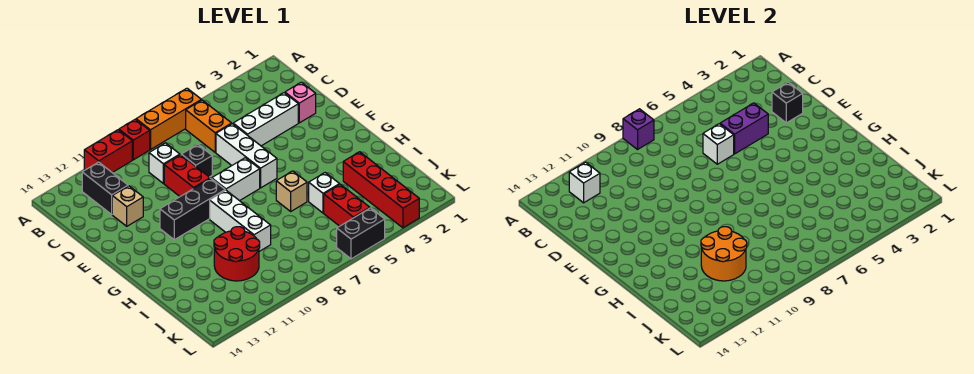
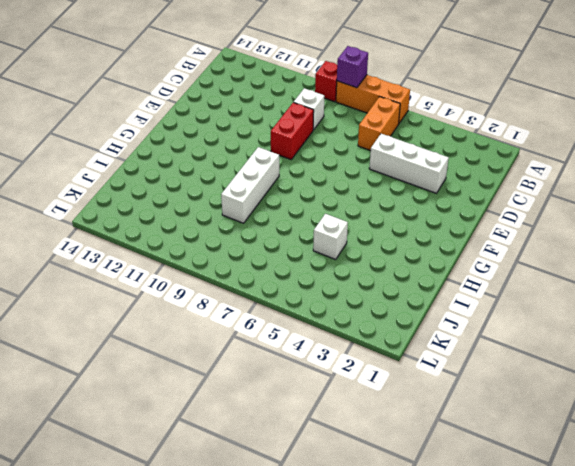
none -> red brick A10:A11 level 1
none -> black brick B12:C12 level 1
none -> pink brick D2 level 1

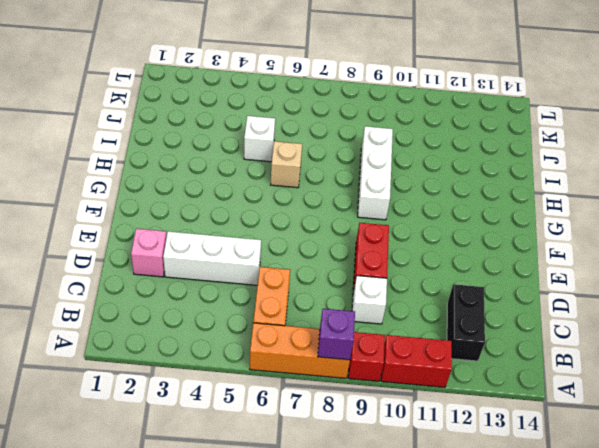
none -> white brick D6:F6 level 1
none -> black brick D8 level 1
none -> tan brick D12 level 1

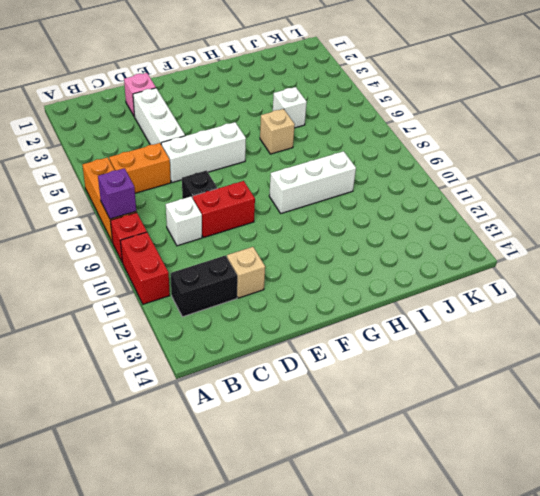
none -> white brick F7:F8 level 1
none -> black brick F9:F11 level 1
none -> red brick I3:L3 level 1

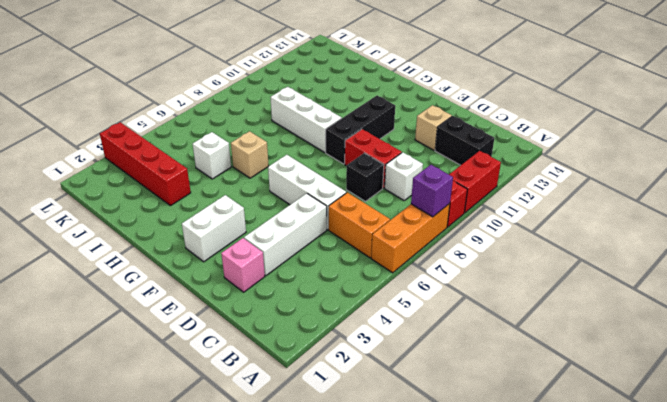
white brick F2:F3 level 1 -> white brick F7:F8 level 1
none -> red round brick I10:J11 level 1
none -> red brick J5:K5 level 1
none -> black brick L5:L6 level 1

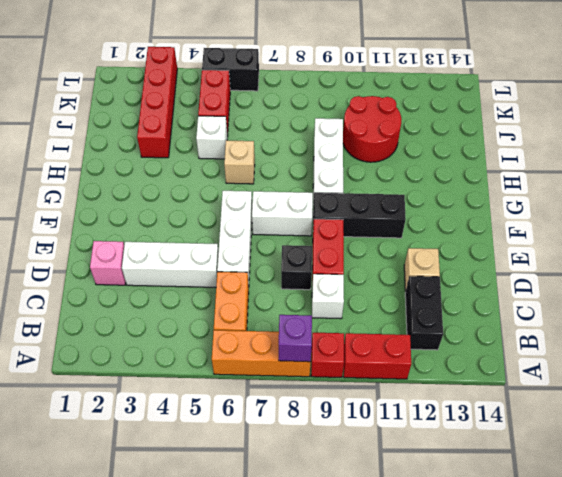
none -> white brick B12 level 2
none -> black brick D2 level 2
none -> purple brick D4:D5 level 2

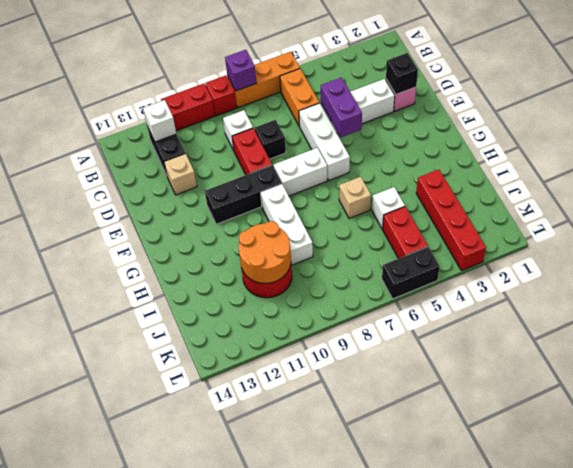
purple brick D5:E5 level 2 -> purple brick D4:D5 level 2
none -> white brick D6 level 2

